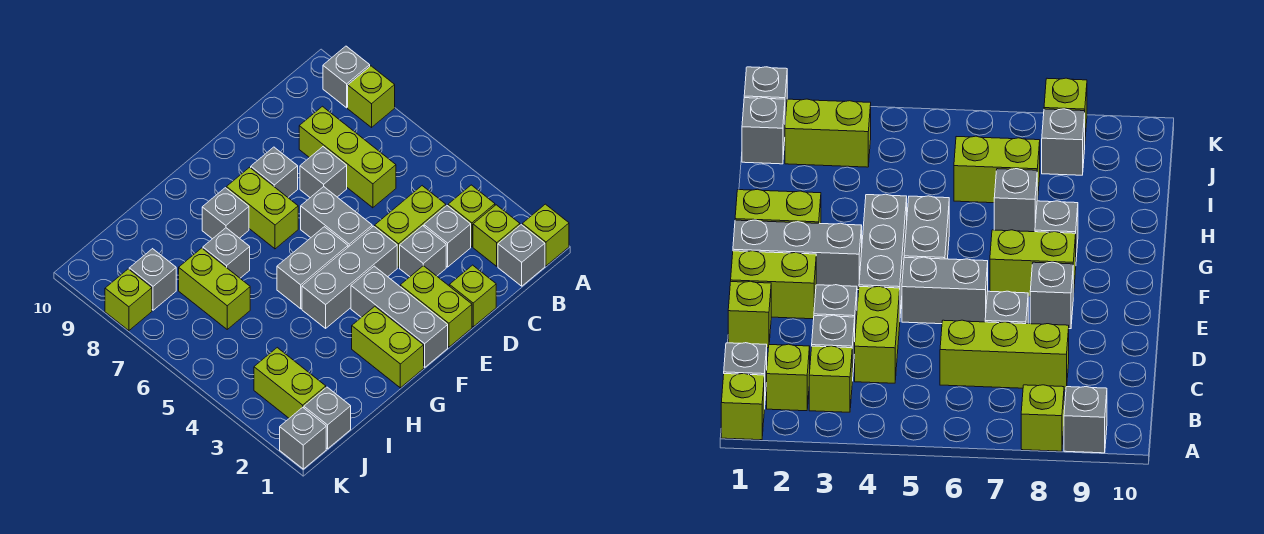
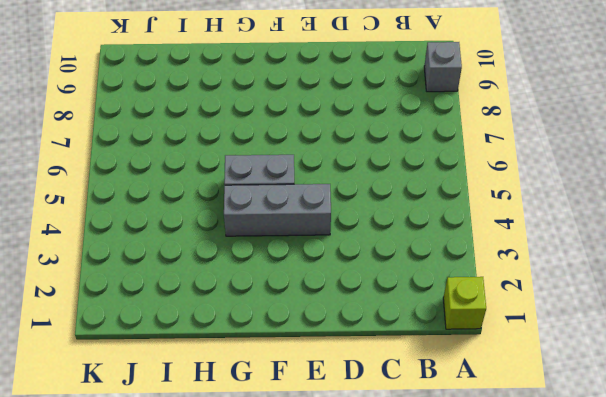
none -> lime brick A8 level 1
none -> grey brick B1 level 1
none -> lime brick B2 level 1

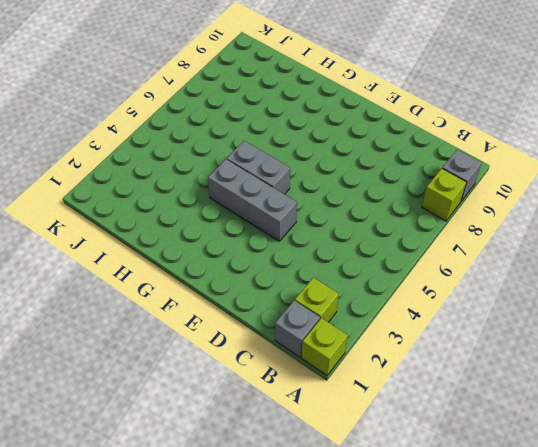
none -> lime brick B3 level 1
none -> grey brick C3 level 1
none -> lime brick C4:D4 level 1

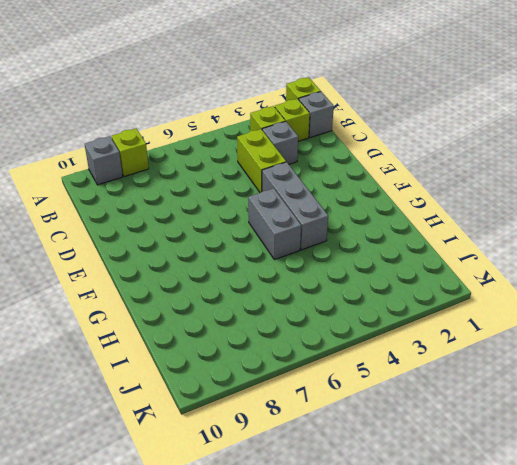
none -> lime brick C6:C8 level 1
none -> lime brick D1 level 1
none -> grey brick D3 level 1

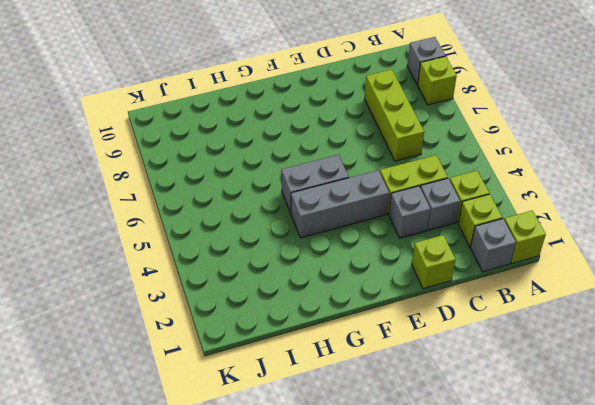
none -> grey brick D7 level 1
none -> lime brick E1:E2 level 1
none -> grey brick E5:E6 level 1

